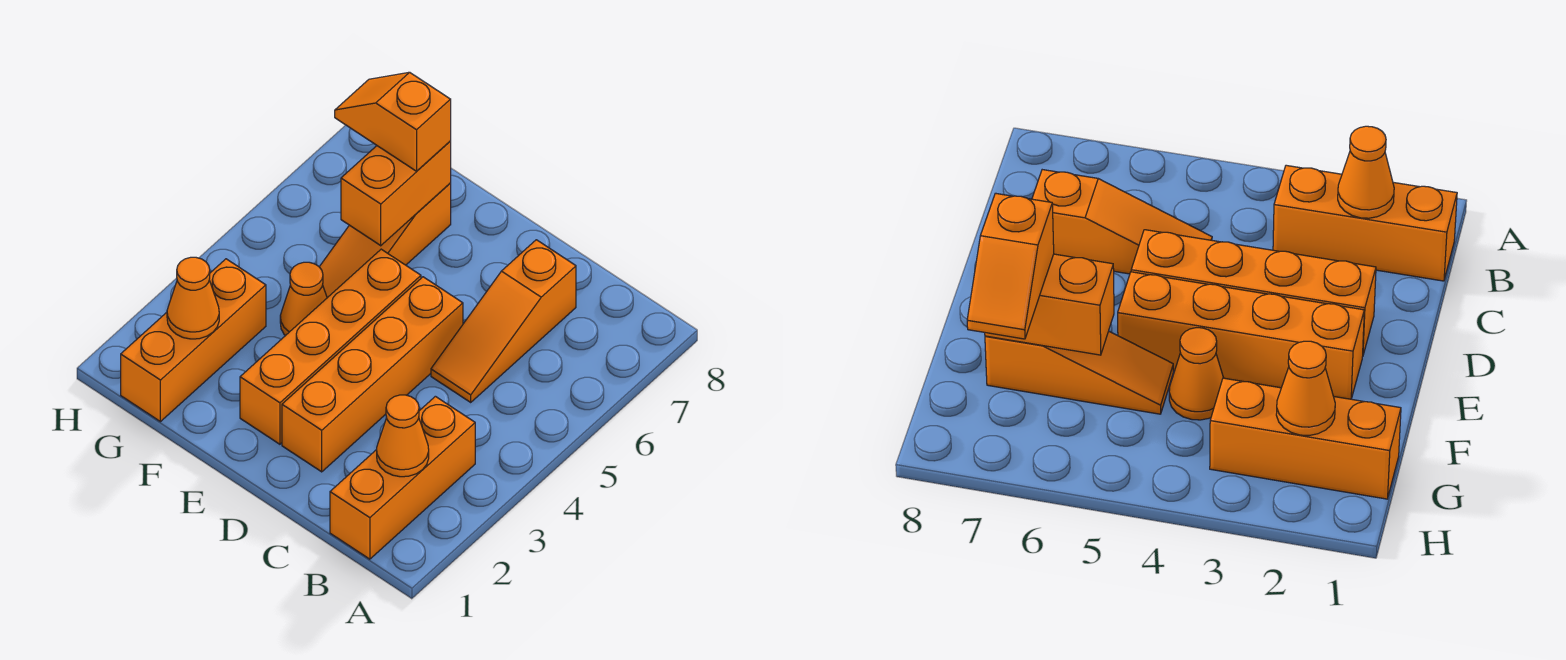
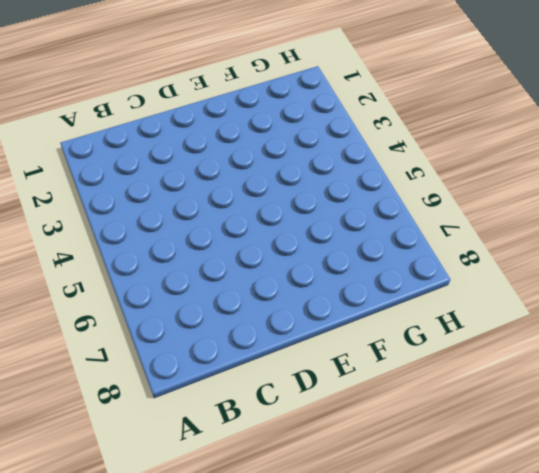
none -> orange brick B1:B3 level 1
none -> orange slope C5:C7 level 1 top 7

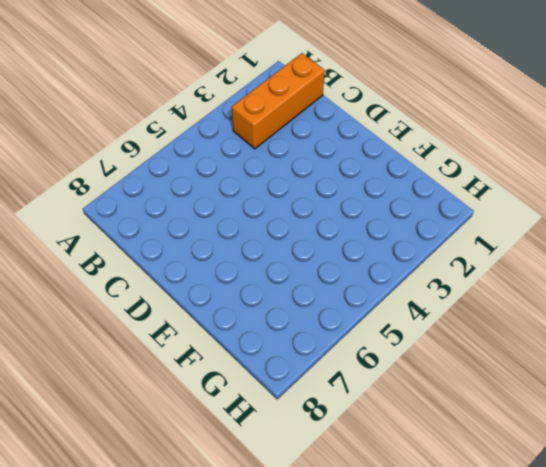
none -> orange slope C5:C7 level 1 top 7
none -> orange brick D2:D5 level 1

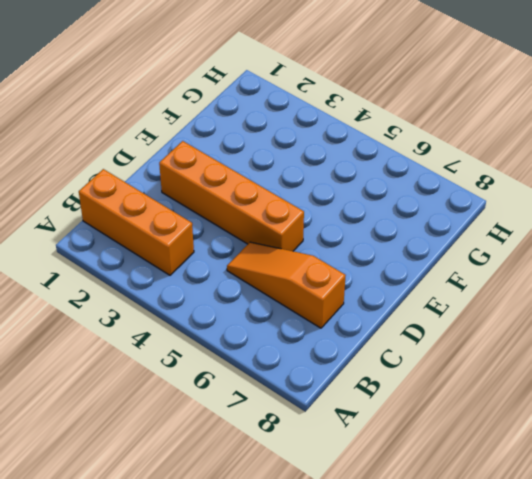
none -> orange brick E2:E5 level 1
none -> orange cone F4 level 1

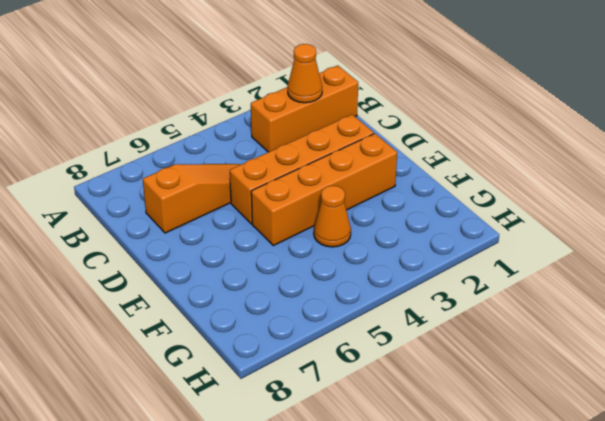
none -> orange slope F5:F7 level 1 top 7
none -> orange brick G1:G3 level 1

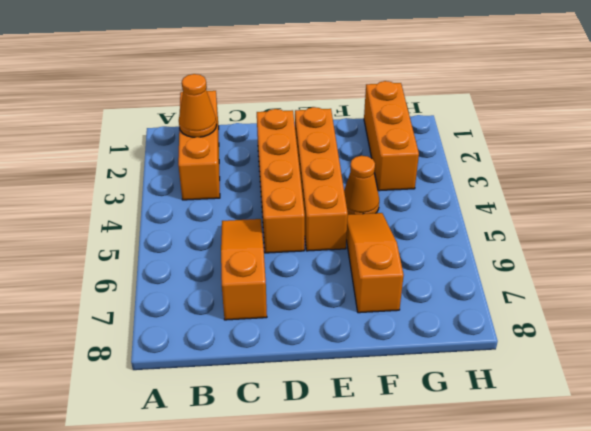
none -> orange brick F6:F7 level 2
none -> orange cone G2 level 2

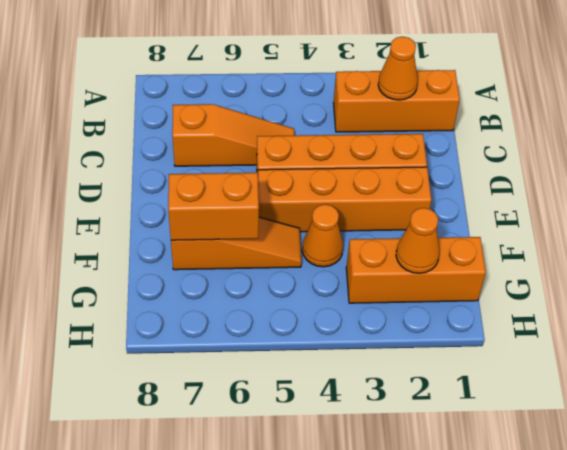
none -> orange slope F7:G7 level 3 top F

